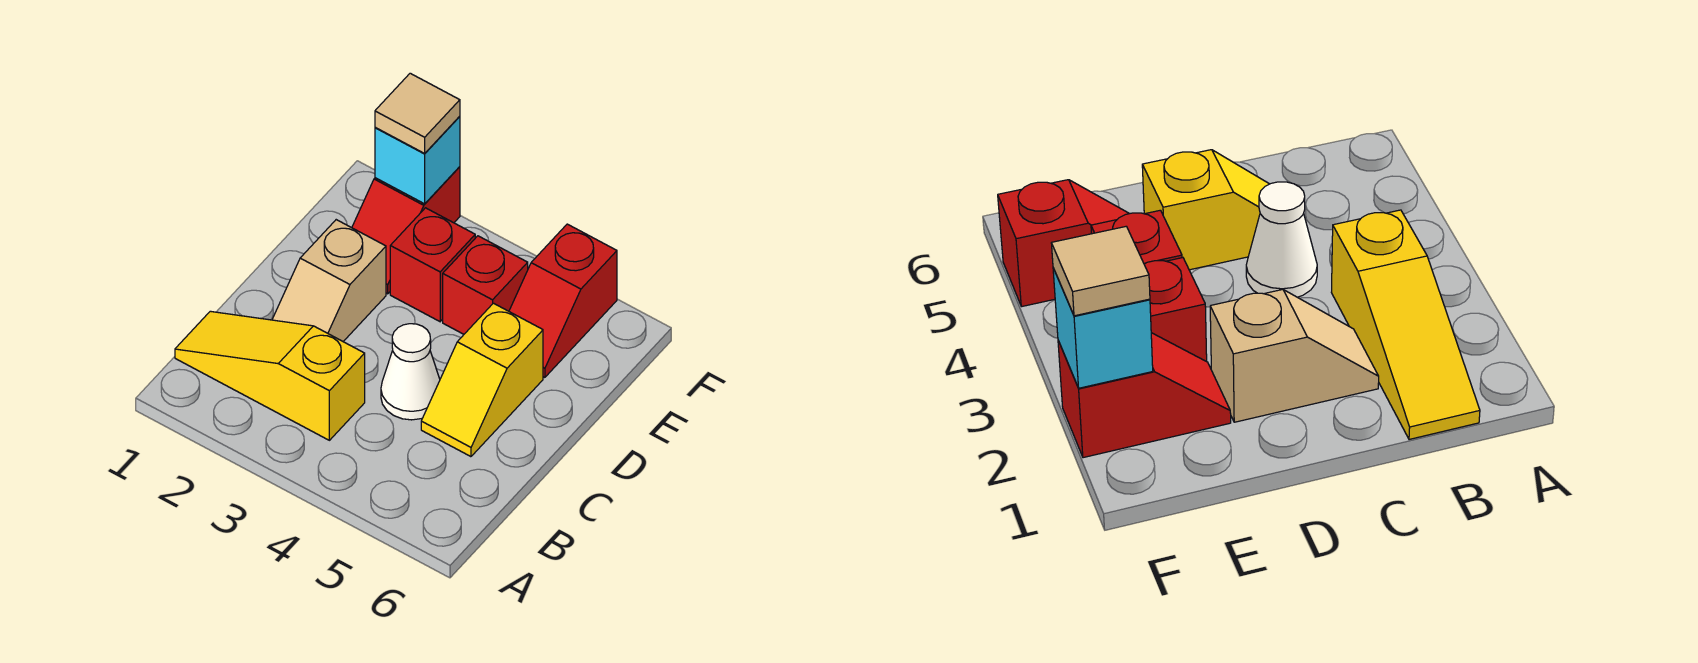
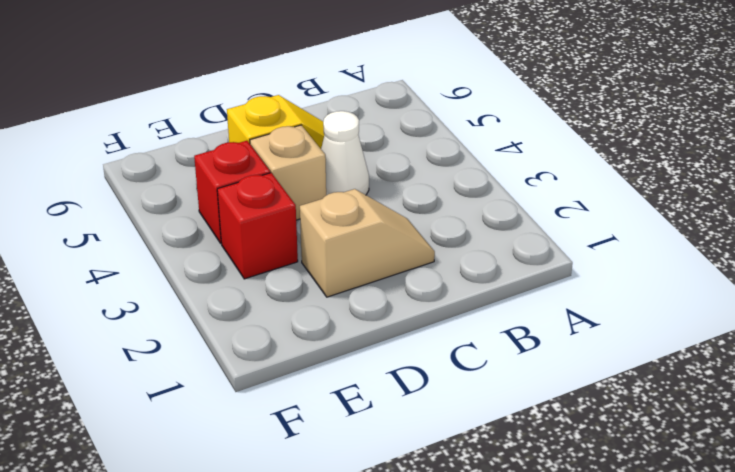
tan brick D4 level 1 -> none
none -> yellow slope B1:B3 level 1 top 3
none -> red slope E2:F2 level 1 top F

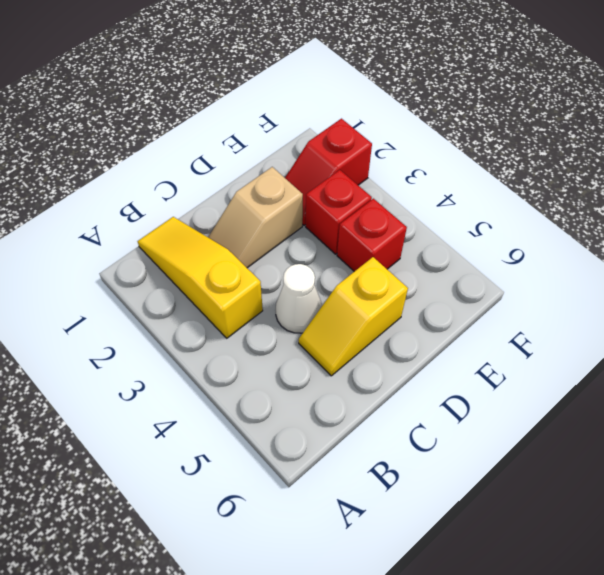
none -> red slope E5:F5 level 1 top F
none -> cyan brick F2 level 2

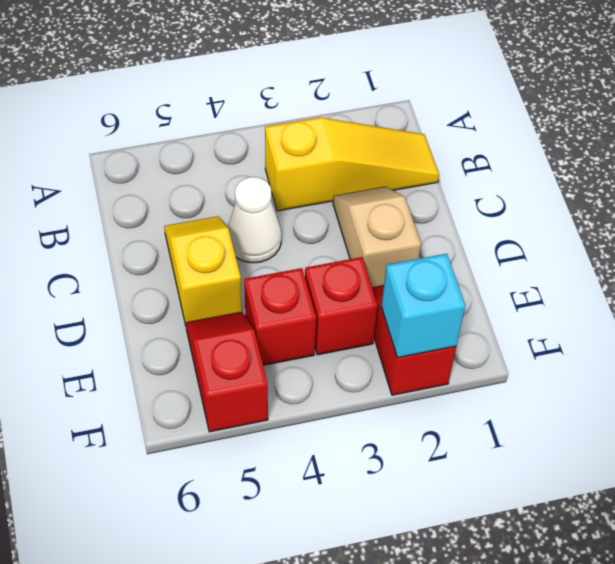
none -> tan tile F2 level 3

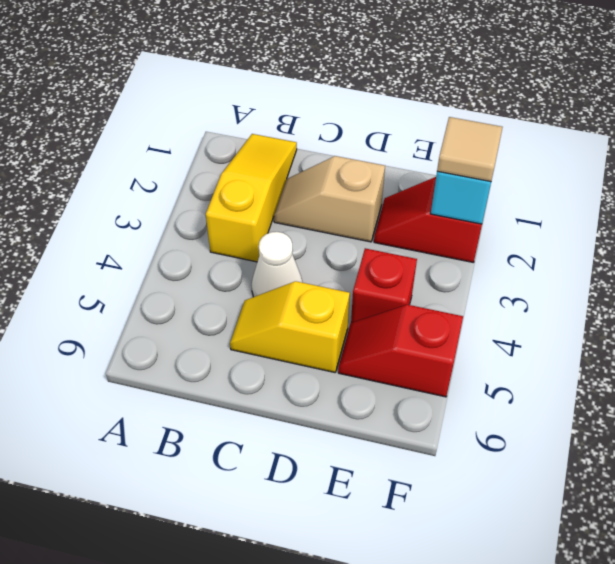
none -> red brick E3 level 1

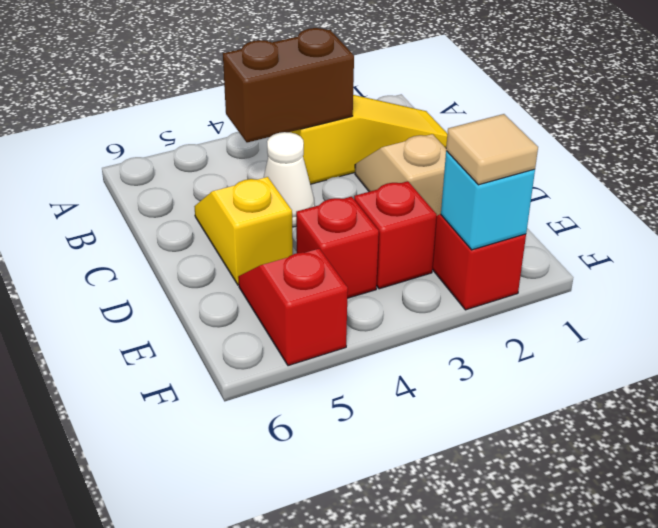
brown brick B3:B4 level 2 -> none

